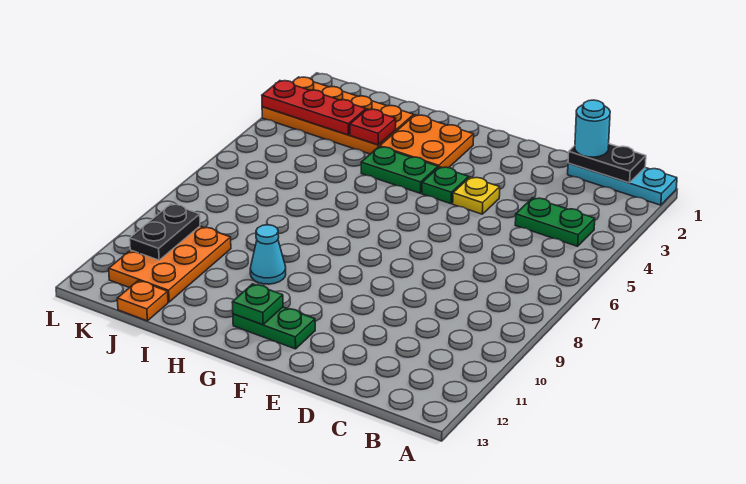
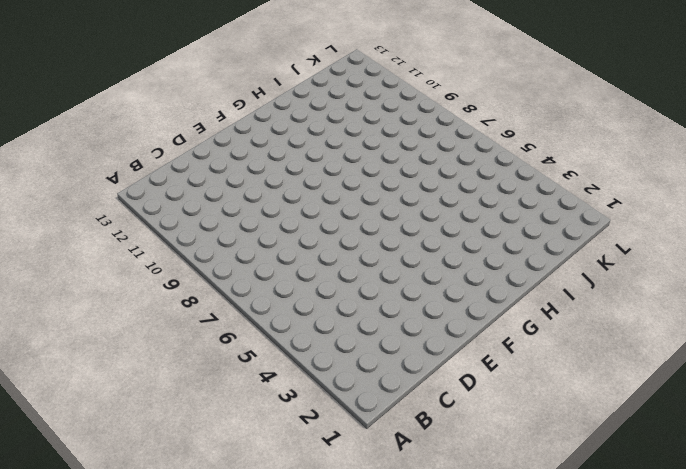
none -> cyan plate A1:C1 level 1
none -> green plate B4:C4 level 1
none -> yellow plate E4 level 1

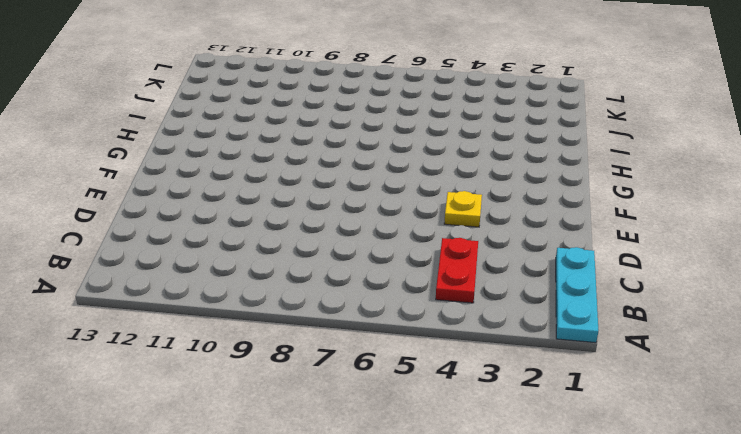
red plate B4:C4 level 1 -> green plate B4:C4 level 1
none -> green plate F4 level 1
none -> green plate F12:G12 level 1
none -> orange plate G2:H3 level 1

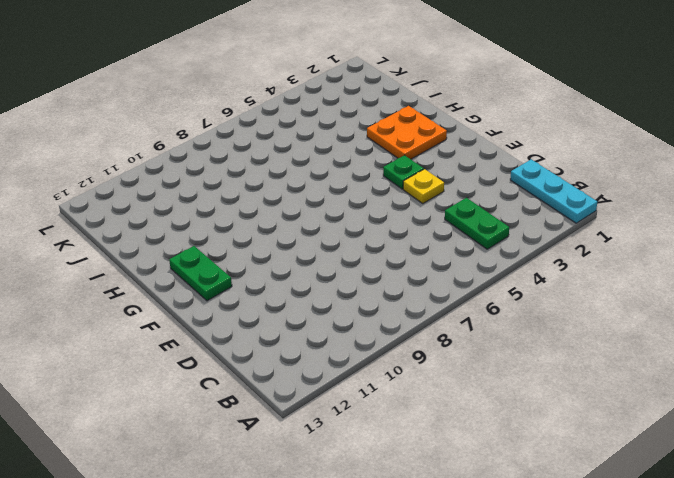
none -> green plate G4:H4 level 1
none -> cyan cone H10 level 1
none -> orange plate I2:L3 level 1

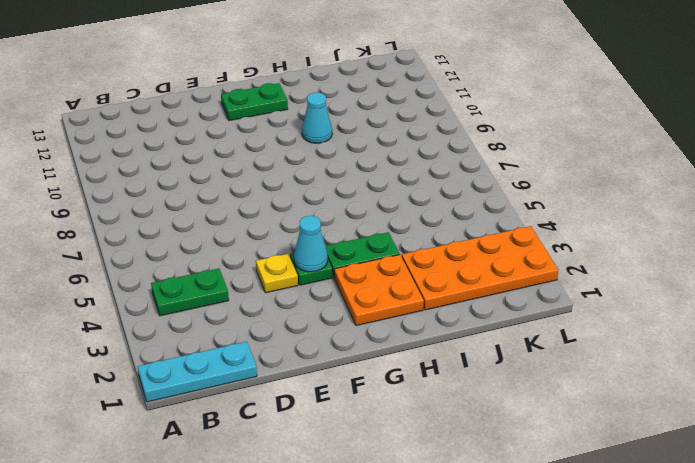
cyan cone F4 level 2 -> none
none -> orange plate J10:K12 level 1
none -> orange plate J13 level 1
none -> black plate B1:C1 level 2

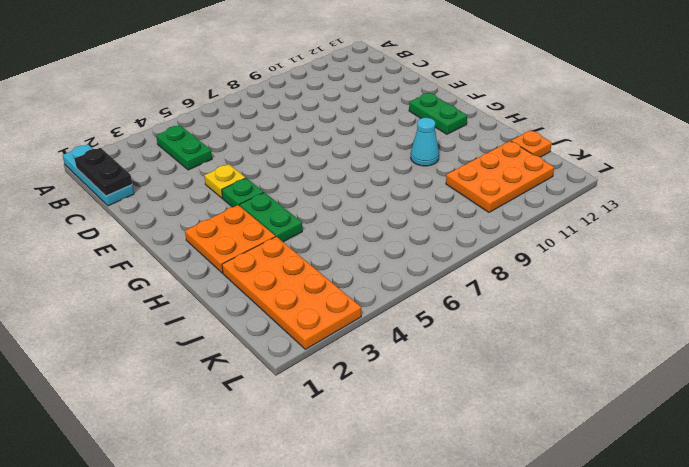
none -> green plate G12 level 2
none -> red plate I3 level 2
none -> red plate J3:L3 level 2

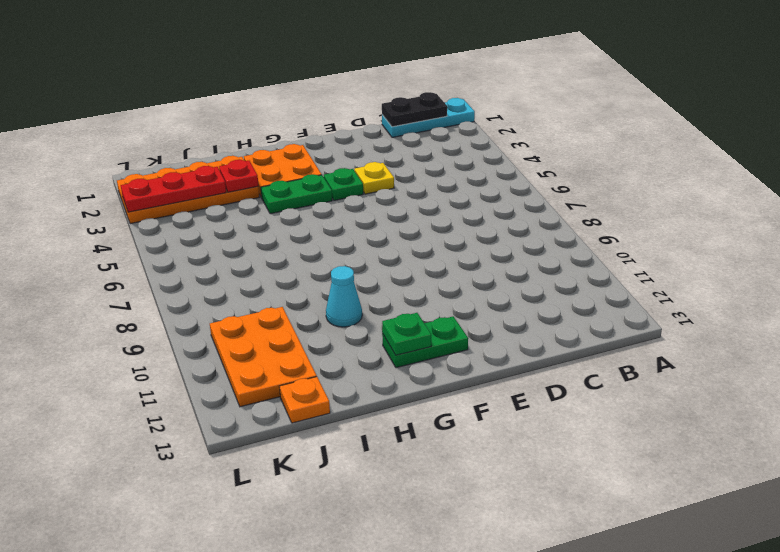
none -> green plate B4:C4 level 1
none -> black plate K10:K11 level 2
none -> cyan round brick C1 level 3

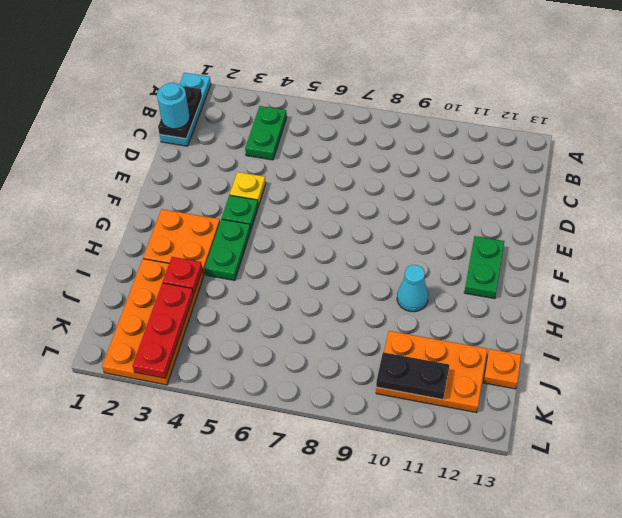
none -> green plate G12 level 2

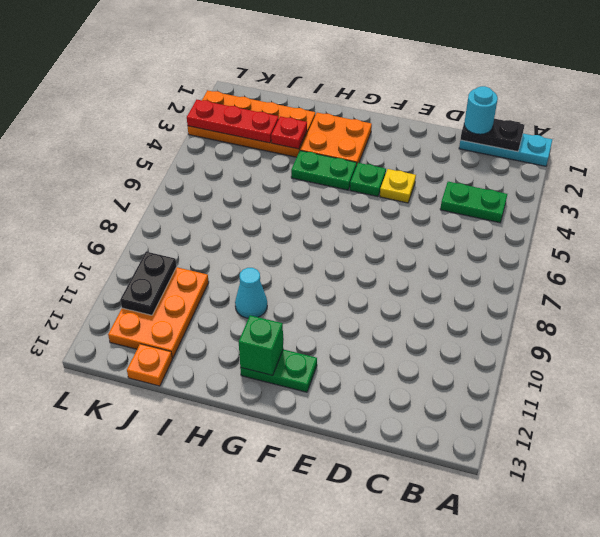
green brick G12 level 2 -> green plate G12 level 2

